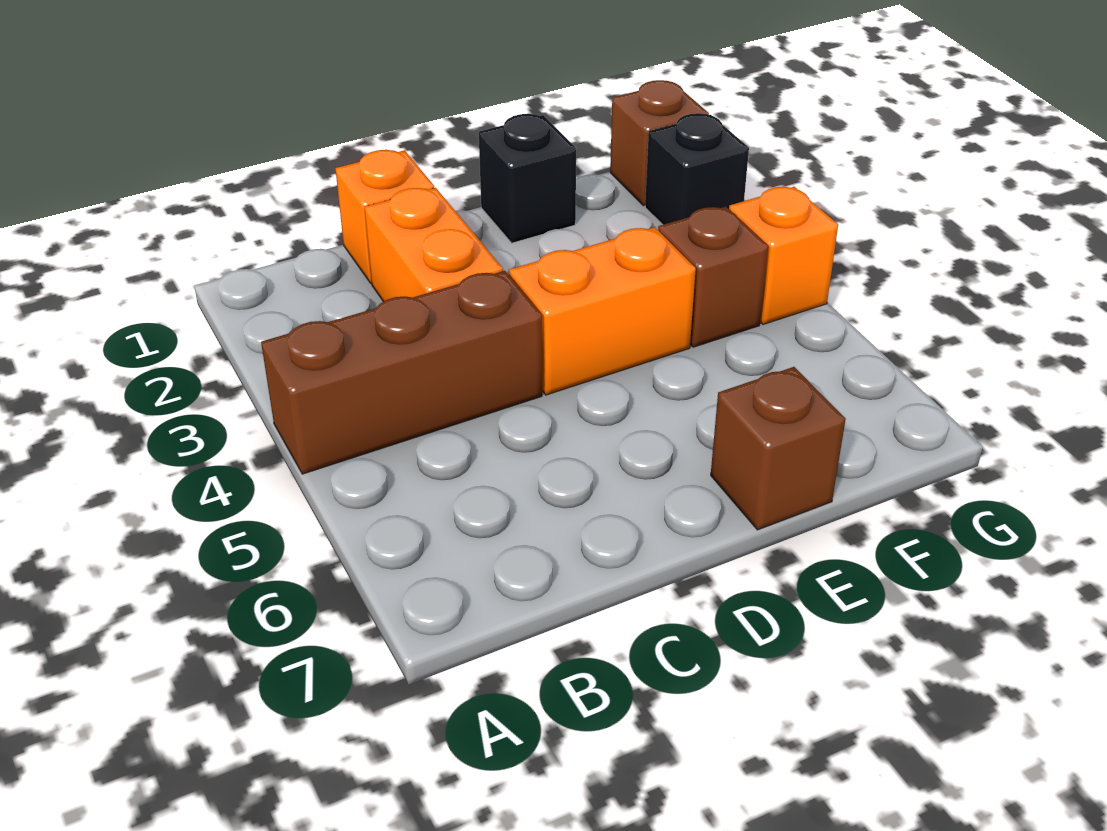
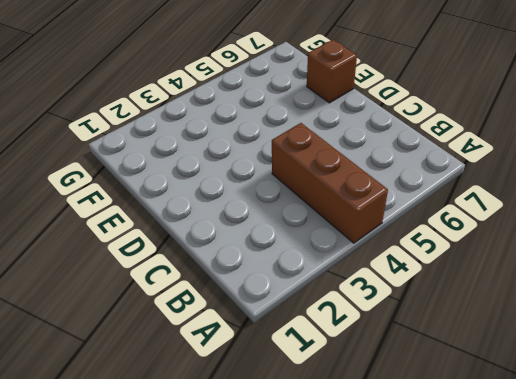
none -> orange brick C1 level 1
none -> orange brick C2:C3 level 1

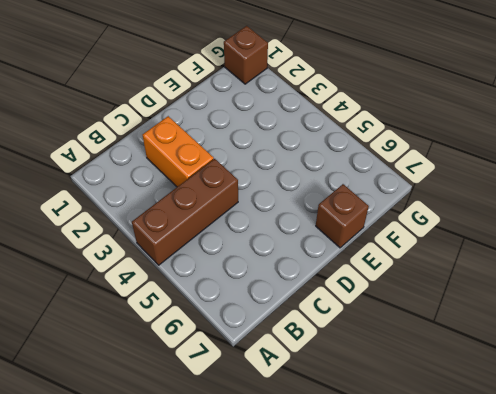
none -> orange brick C1 level 1
none -> orange brick D4:E4 level 1

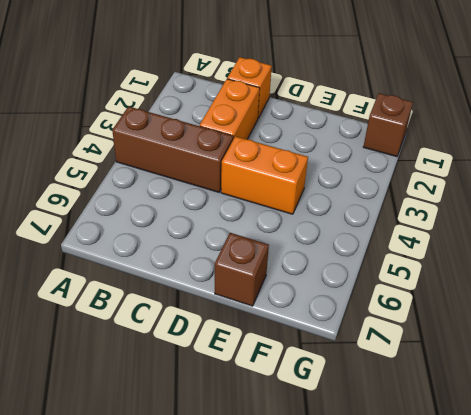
none -> black brick E1 level 1
none -> brown brick F4 level 1

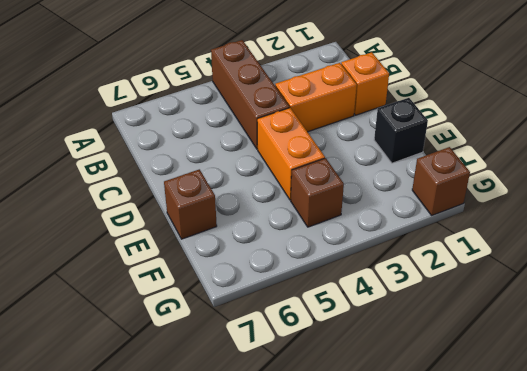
none -> black brick G2 level 1
none -> orange brick G4 level 1

